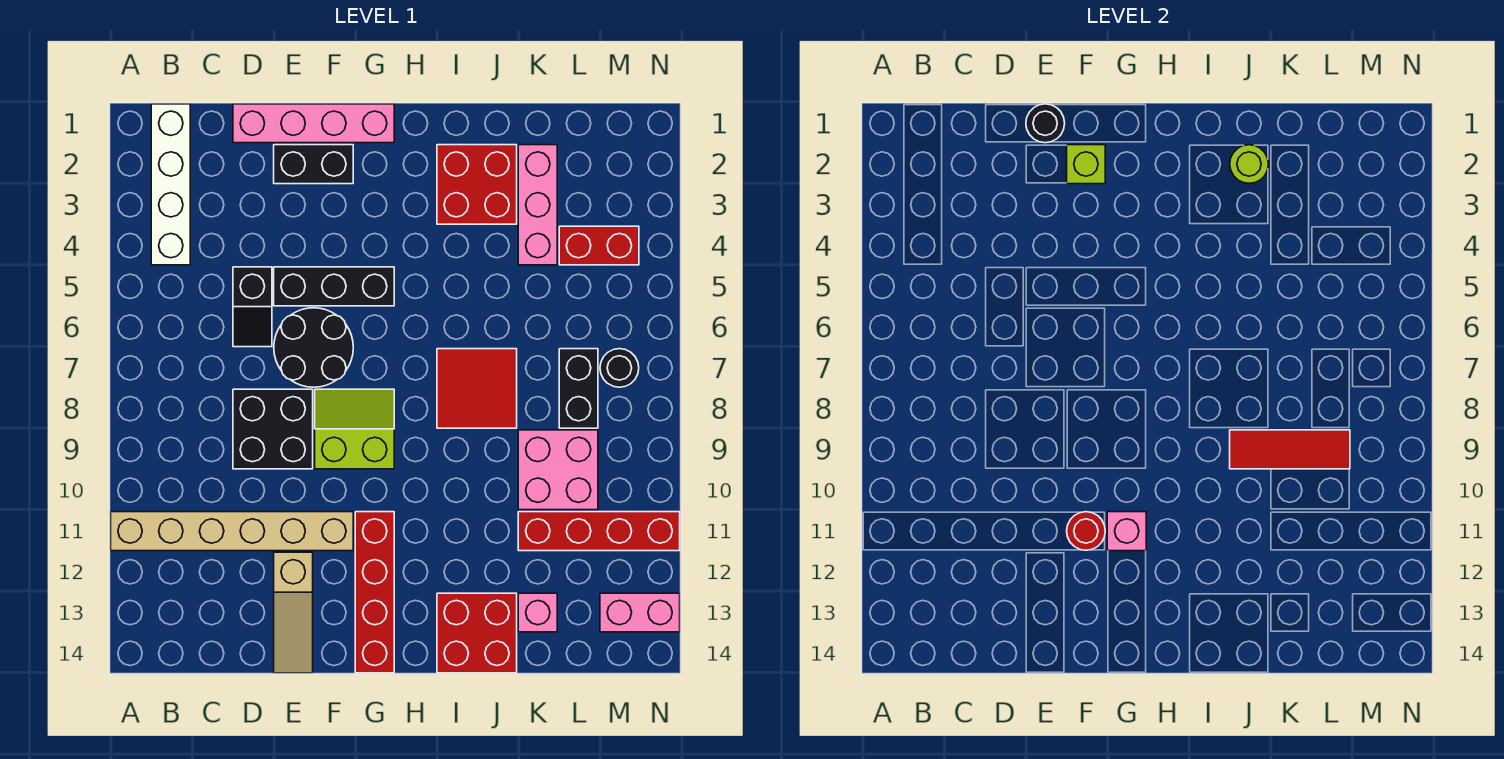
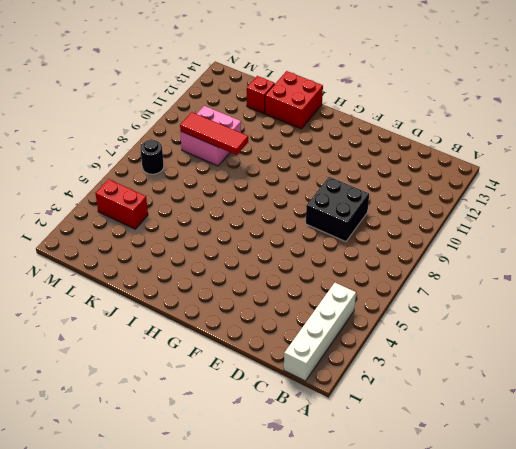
red brick K13 level 1 -> pink brick K13 level 1
none -> tan brick A11:F11 level 1
none -> pink brick D1:G1 level 1
none -> black slope D5:D6 level 1 top 5

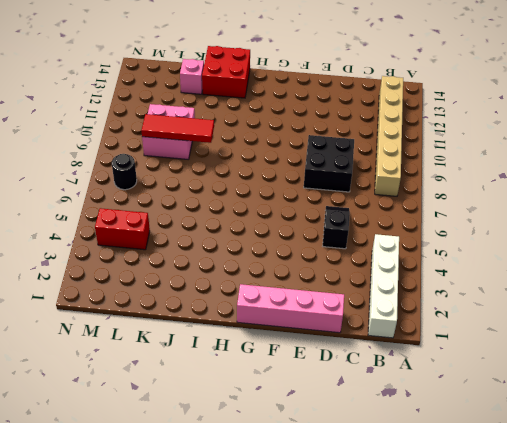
tan brick B8:B13 level 1 -> tan brick A11:F11 level 1
none -> black brick E2:F2 level 1
none -> black brick E5:G5 level 1
none -> black round brick E6:F7 level 1

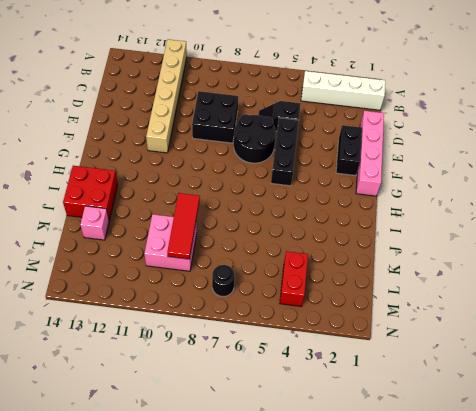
none -> tan slope E12:E14 level 1 top 12
none -> lime slope F8:G9 level 1 top 9
none -> red brick G11:G14 level 1

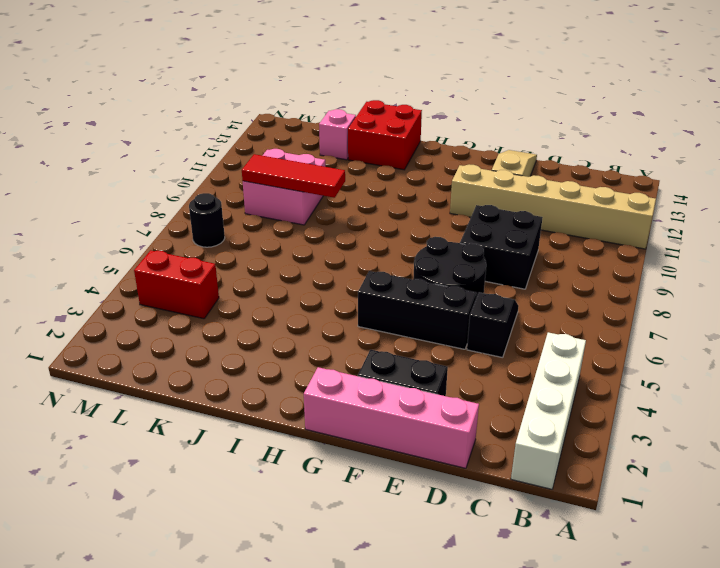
none -> lime slope F8:G9 level 1 top 9
none -> red brick G11:G14 level 1
none -> red brick I2:J3 level 1

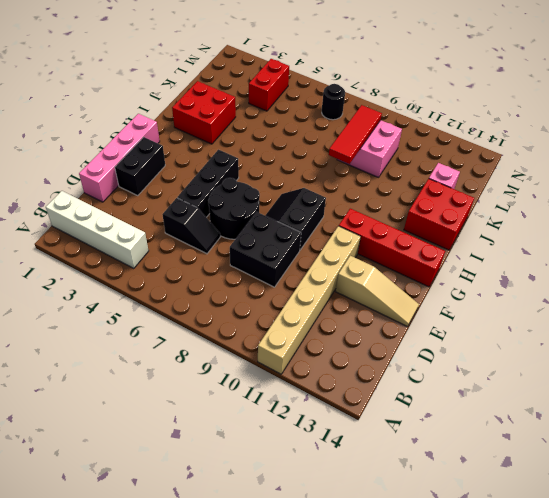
black slope F8:G9 level 1 top 9 -> lime slope F8:G9 level 1 top 9
none -> red tile I7:J8 level 1
none -> pink brick K2:K4 level 1
none -> red brick K11:N11 level 1

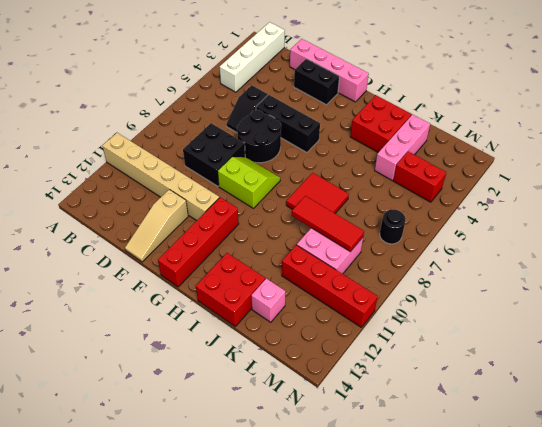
none -> black brick L7:L8 level 1
none -> pink brick M13:N13 level 1
none -> black round brick E1 level 2

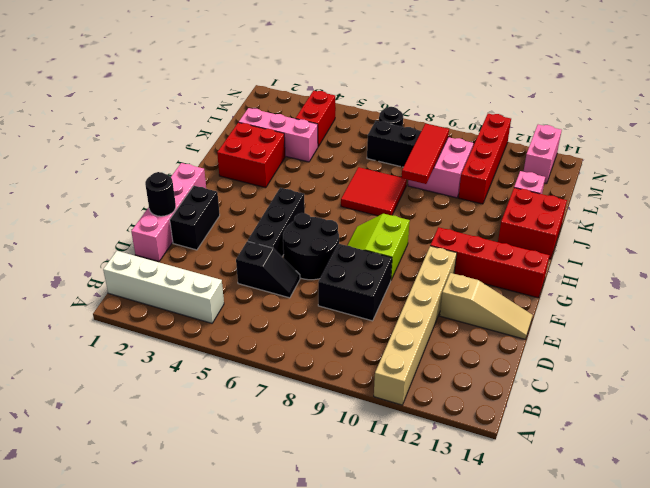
none -> lime brick F2 level 2
none -> red round brick F11 level 2
none -> pink brick G11 level 2

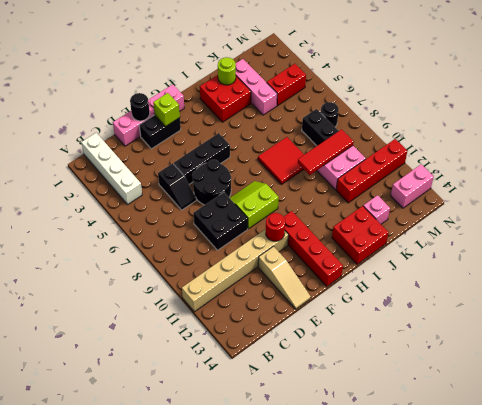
none -> pink brick G11 level 2

